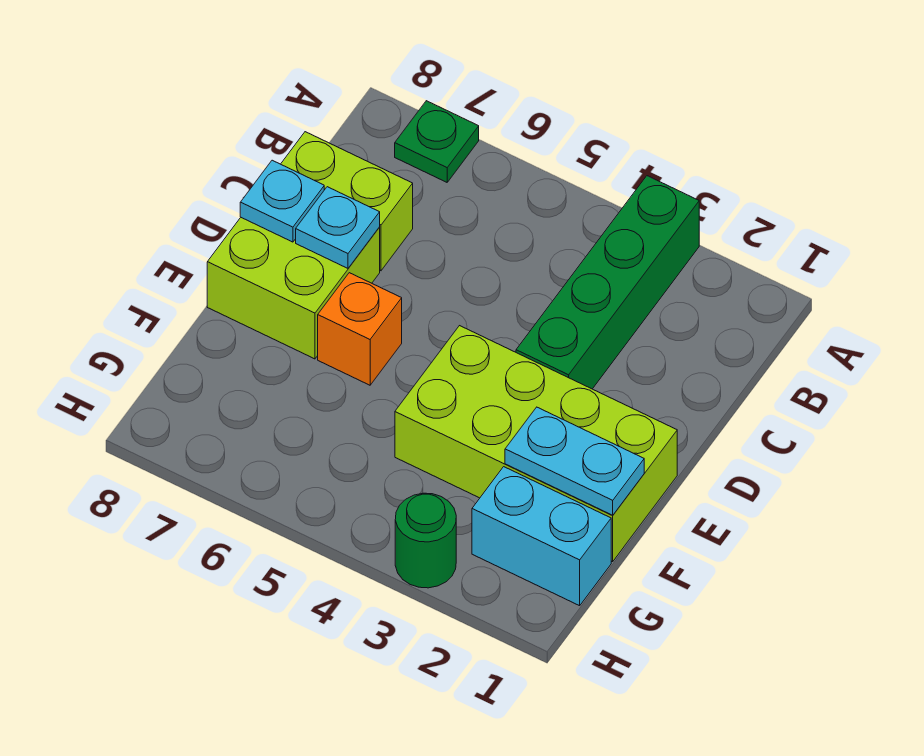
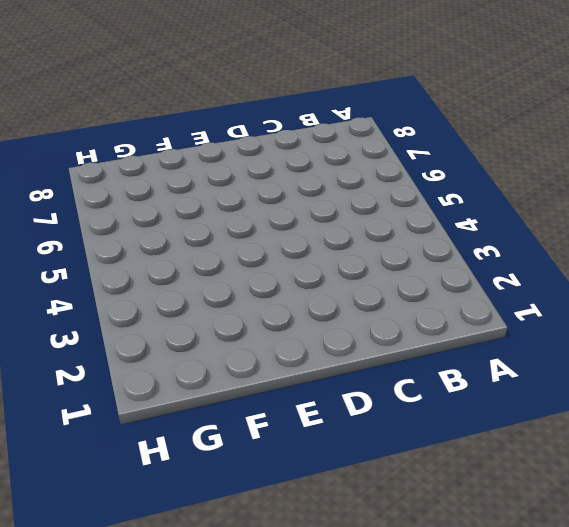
none -> green brick A3:D3 level 1
none -> green plate A7 level 1

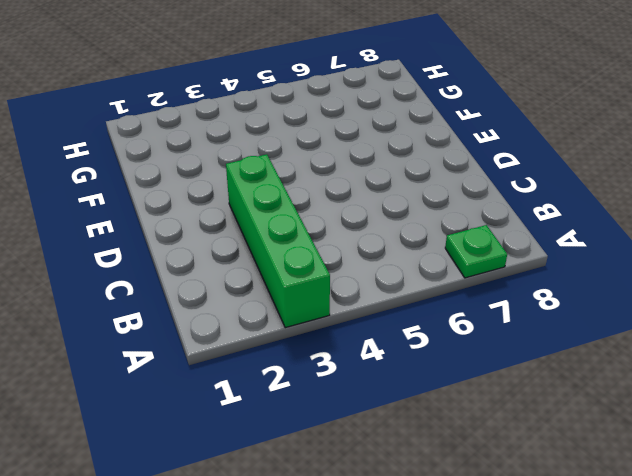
none -> lime brick C7:C8 level 1
none -> lime brick D7:E8 level 1

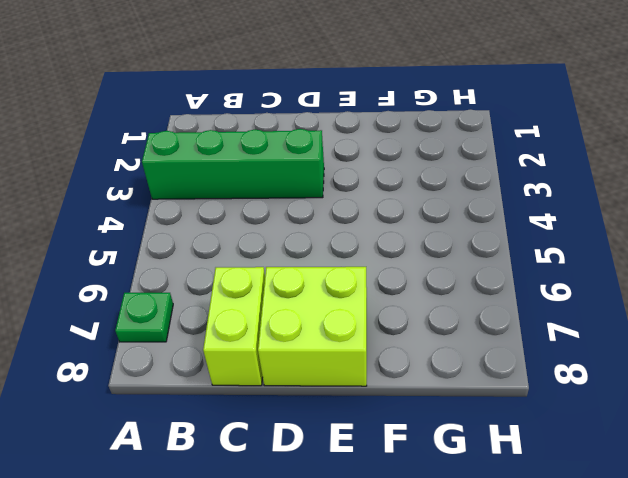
none -> lime brick E1:F4 level 1
none -> orange brick E6 level 1

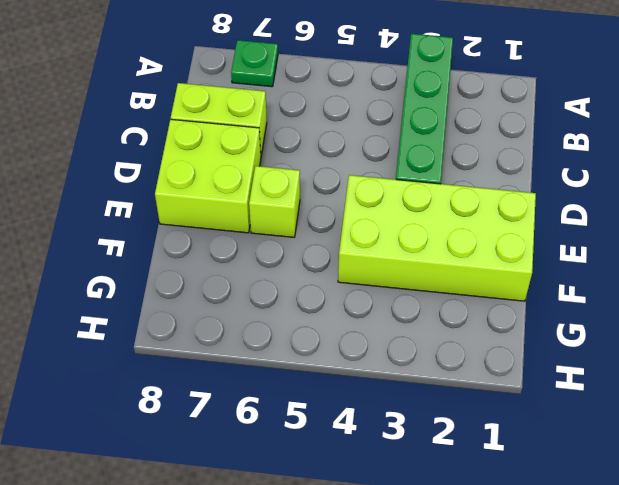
lime brick E6 level 1 -> orange brick E6 level 1
none -> cyan brick G1:G2 level 1
none -> green round brick H3 level 1

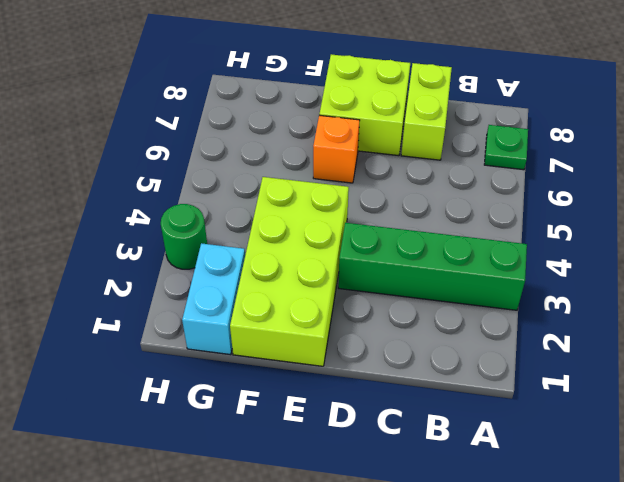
none -> cyan plate D7 level 2
none -> cyan plate D8 level 2

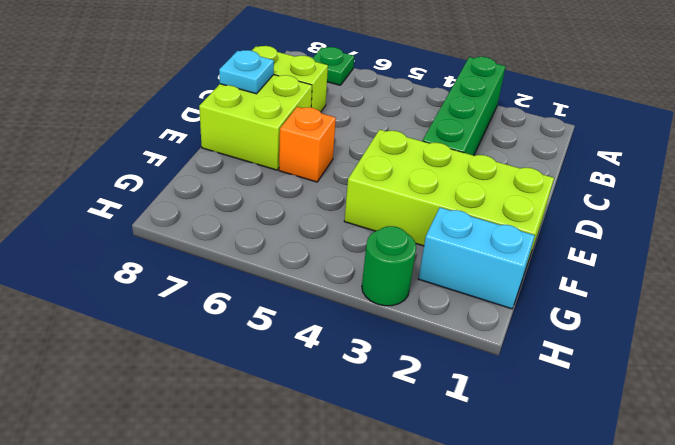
none -> cyan plate D7 level 2
none -> cyan plate F1:F2 level 2

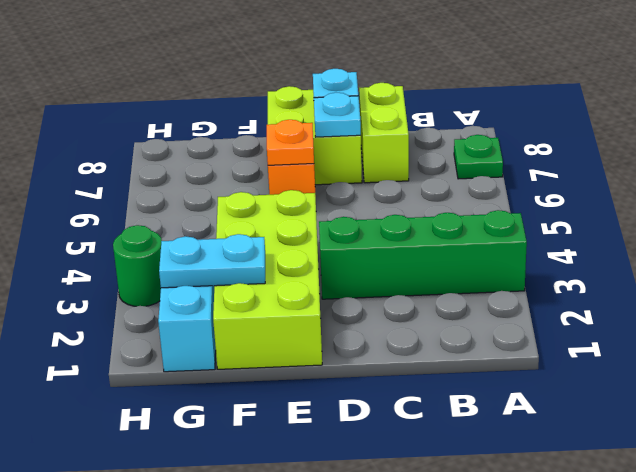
orange plate E6 level 2 -> none
cyan plate F2:G2 level 2 -> cyan plate F1:F2 level 2

